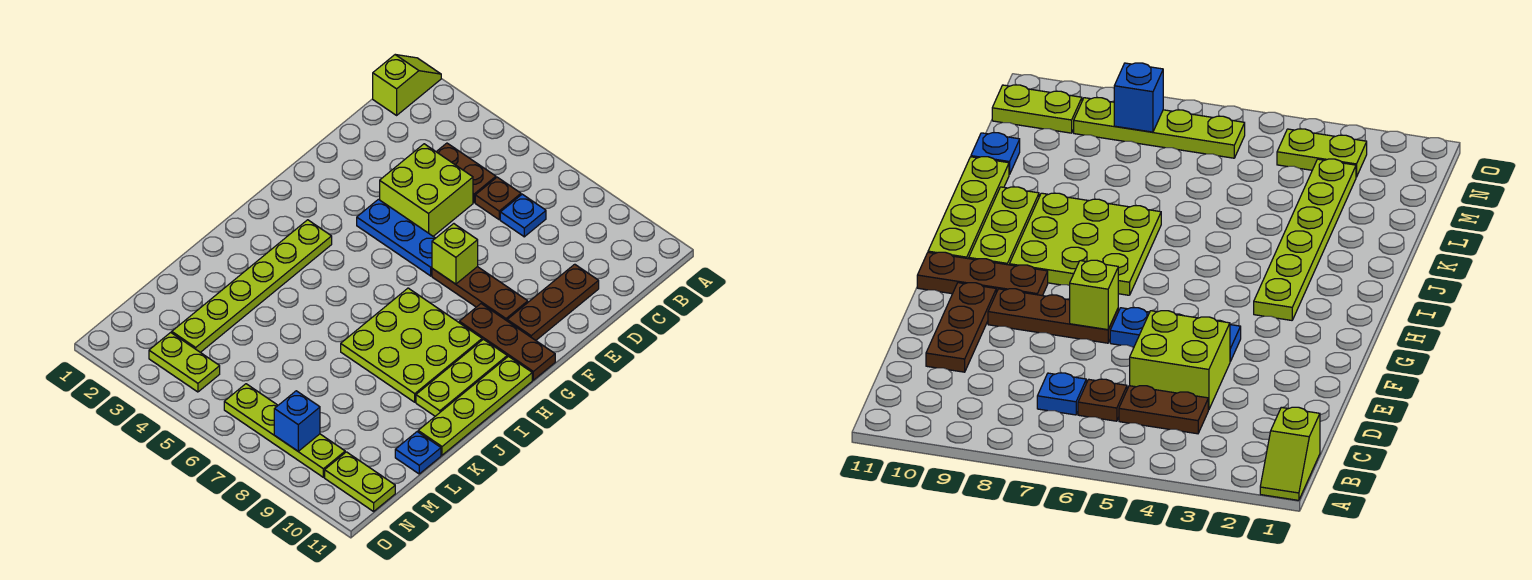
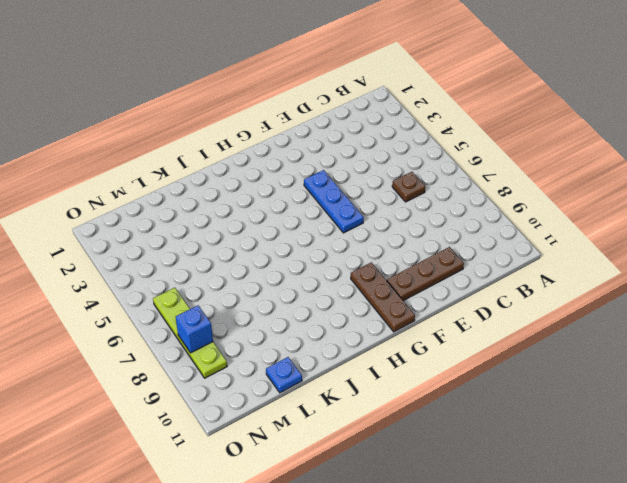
none -> lime slope A1:B1 level 1 top B
none -> brown plate C4:C5 level 1
none -> blue plate C7 level 1

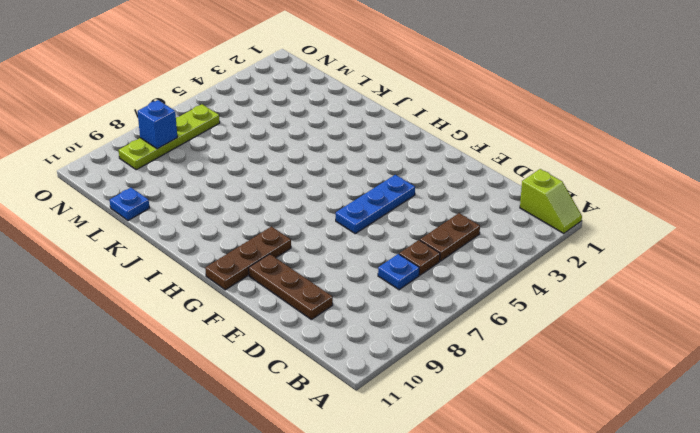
none -> lime brick D4:E5 level 1
none -> brown plate F7:F9 level 1
none -> lime plate H3:M3 level 1

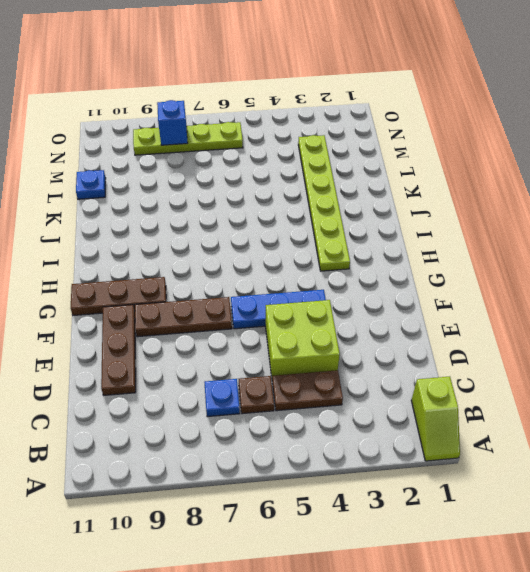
none -> lime plate H7:J9 level 1
none -> lime plate H10:J10 level 1
none -> lime plate H11:K11 level 1

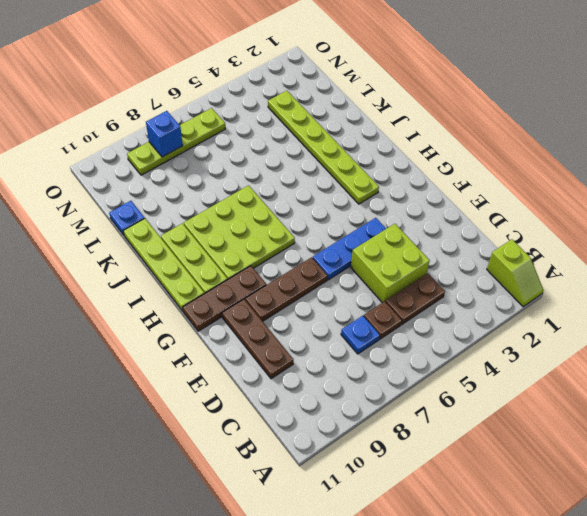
none -> lime plate N3:N4 level 1
none -> lime plate N10:N11 level 1
none -> lime brick F7 level 2

